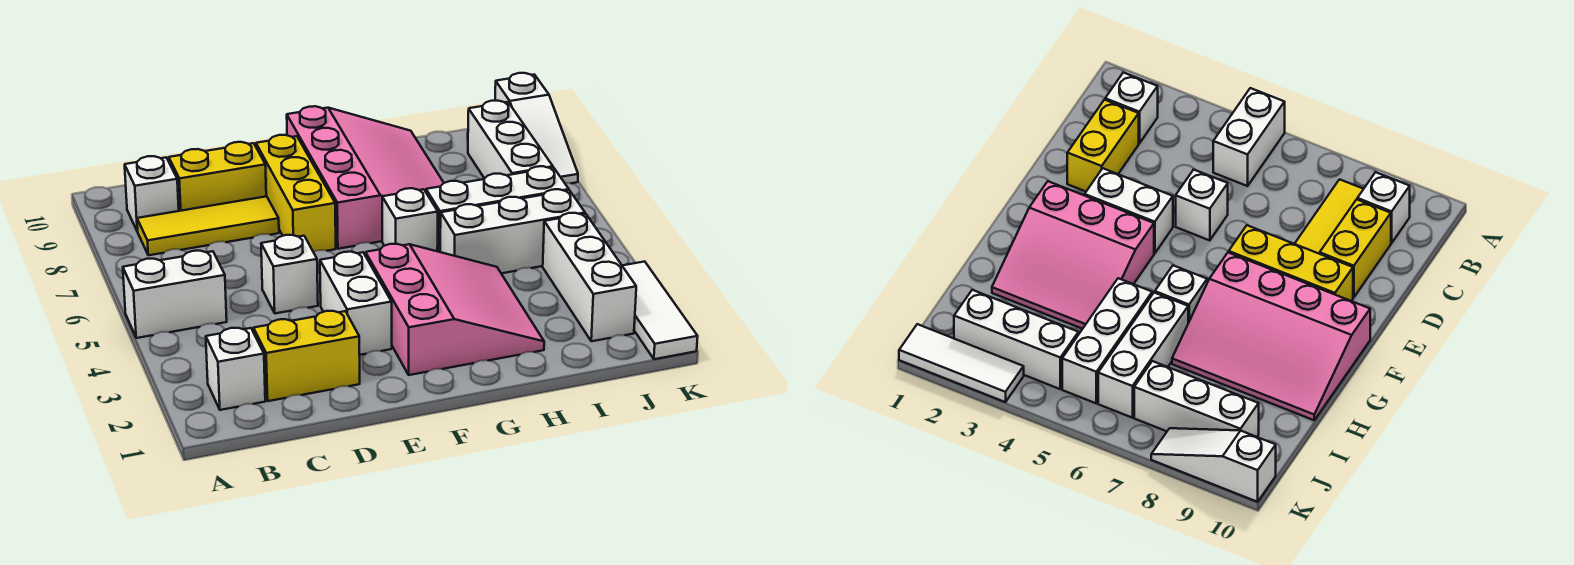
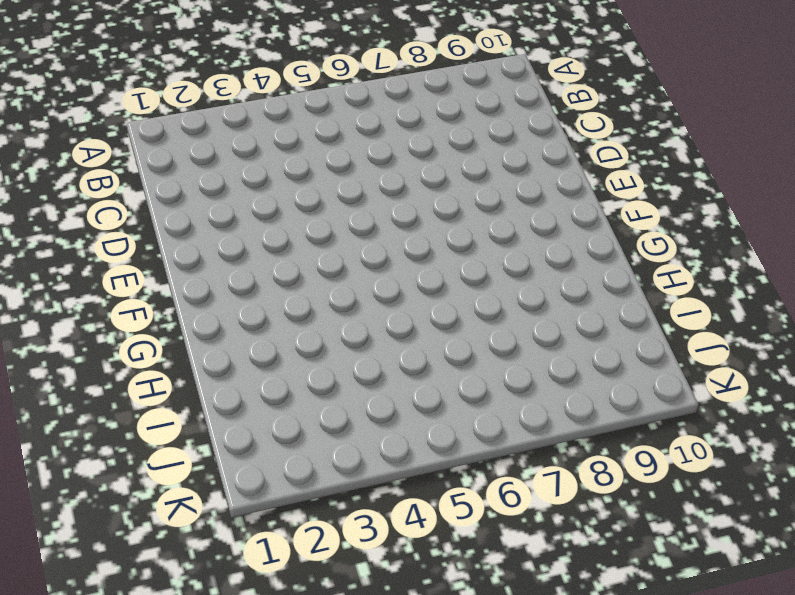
none -> white brick A5:B5 level 1
none -> white brick B2 level 1
none -> yellow tile B8:D8 level 1

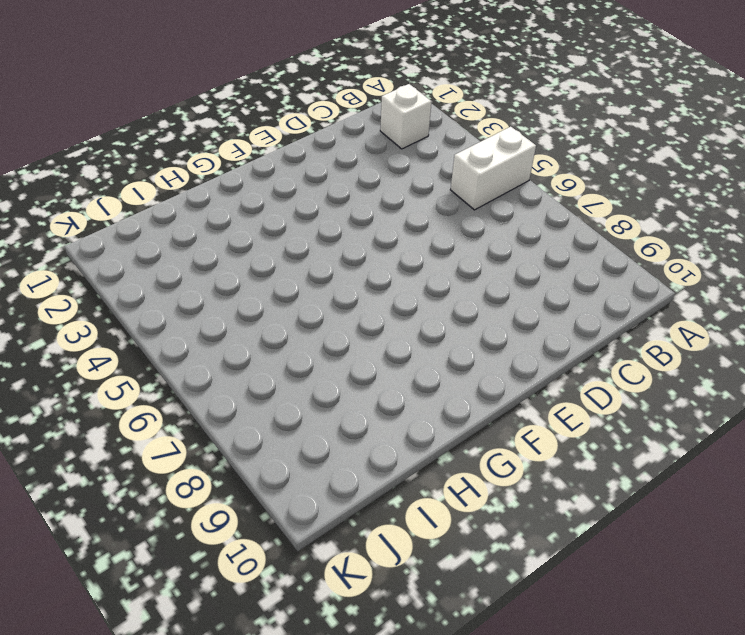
none -> yellow tile B8:D8 level 1
none -> white brick B9 level 1
none -> yellow brick C2:D2 level 1

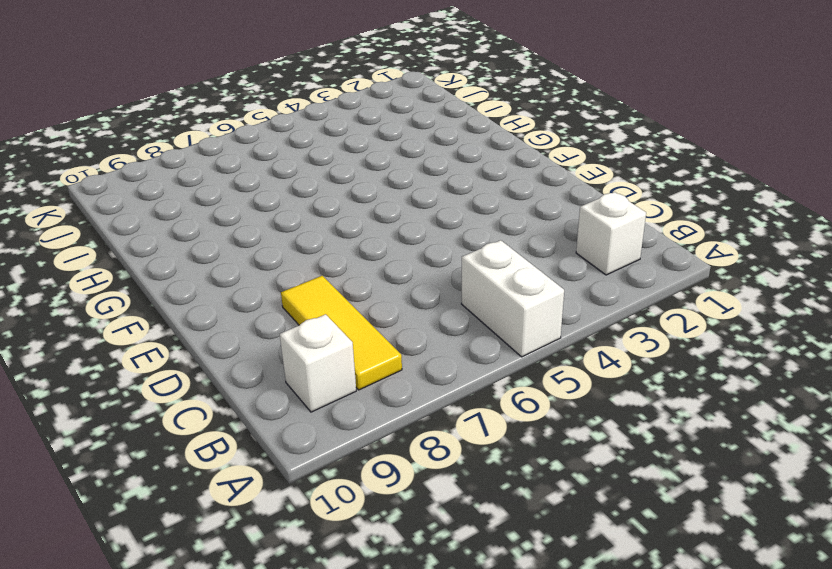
none -> yellow brick C2:D2 level 1
none -> yellow brick C9:D9 level 1
none -> white brick D5 level 1

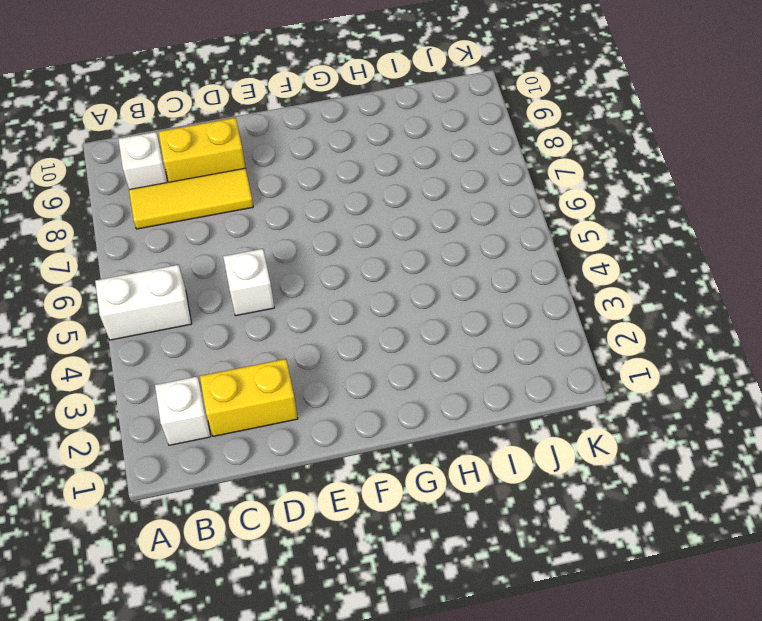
none -> white brick E3:E4 level 1
none -> yellow brick E7:E9 level 1
none -> pink slope F2:H4 level 1 top F

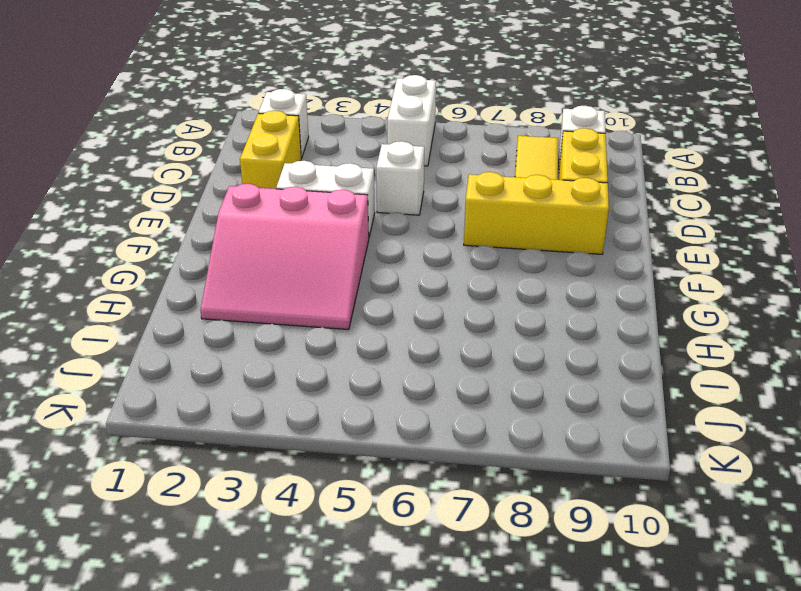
none -> pink slope F7:H10 level 1 top F
none -> white brick G6 level 1
none -> white brick H5:J5 level 1

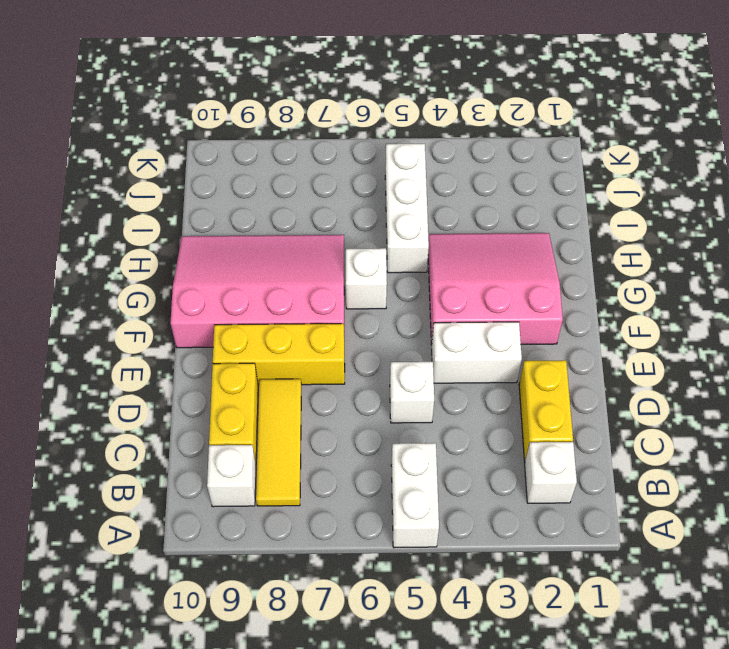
none -> white brick H6:J6 level 1
none -> white brick J2:J4 level 1
none -> white brick J7:J9 level 1

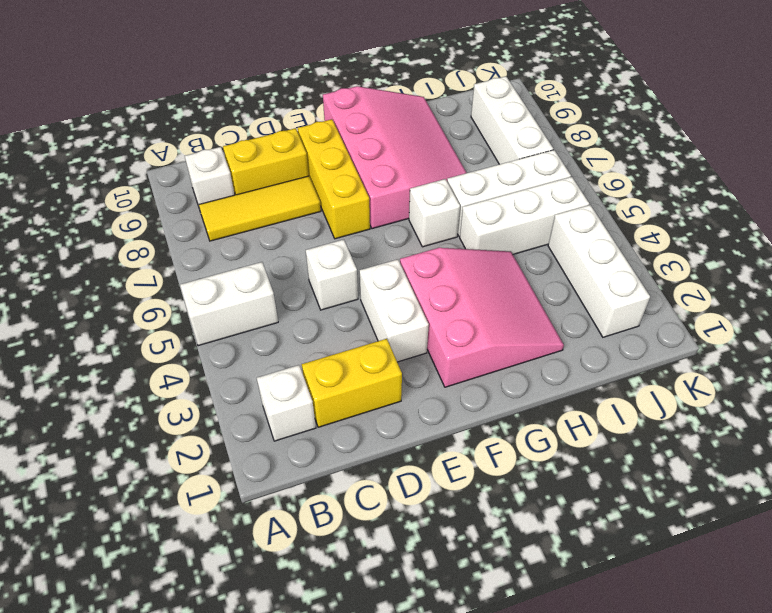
none -> white tile K1:K3 level 1
none -> white slope K8:K10 level 1 top 10

